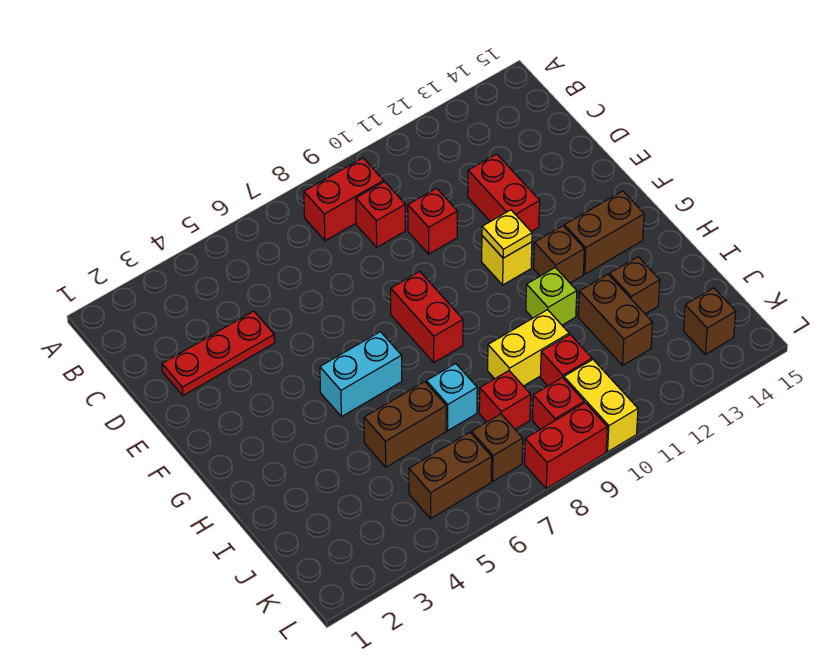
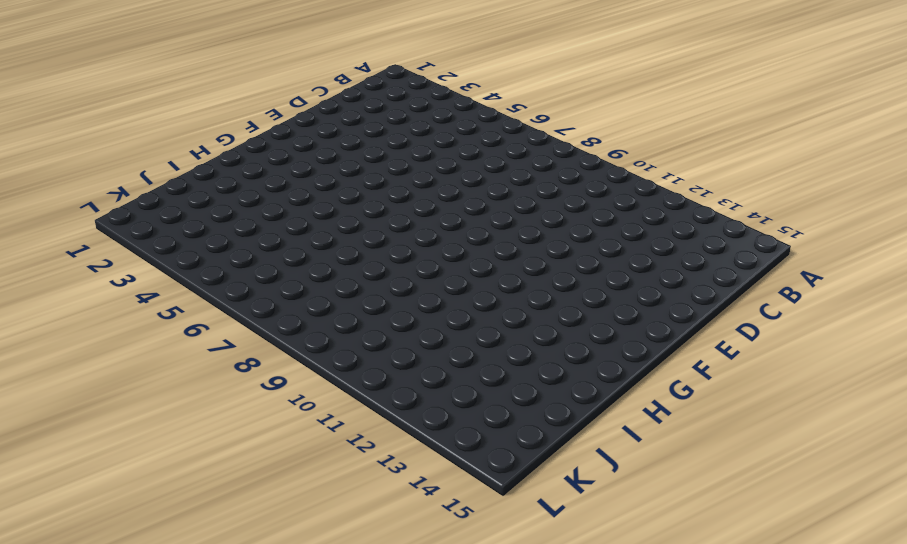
none -> red brick B8:B9 level 1
none -> red brick C9 level 1
none -> red plate D2:D4 level 1

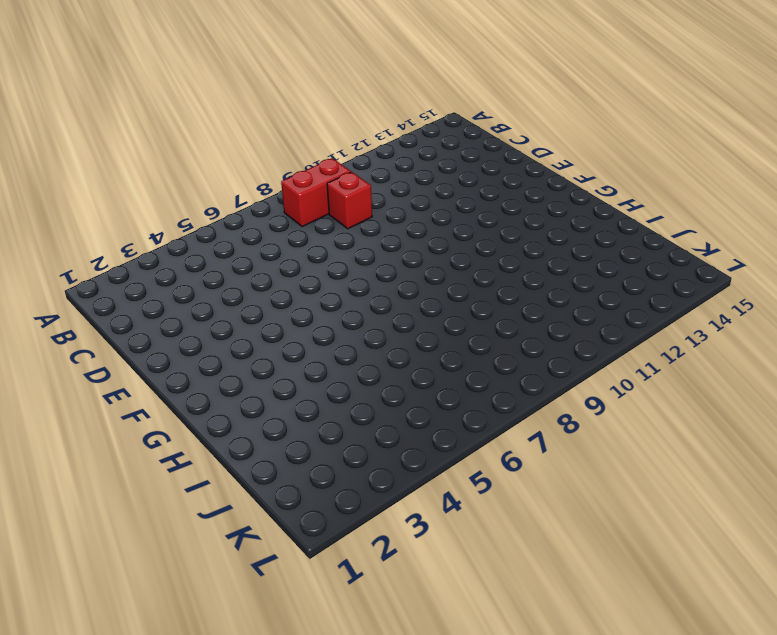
none -> red plate D2:D4 level 1
none -> red brick D10 level 1
none -> red brick D12:E12 level 1

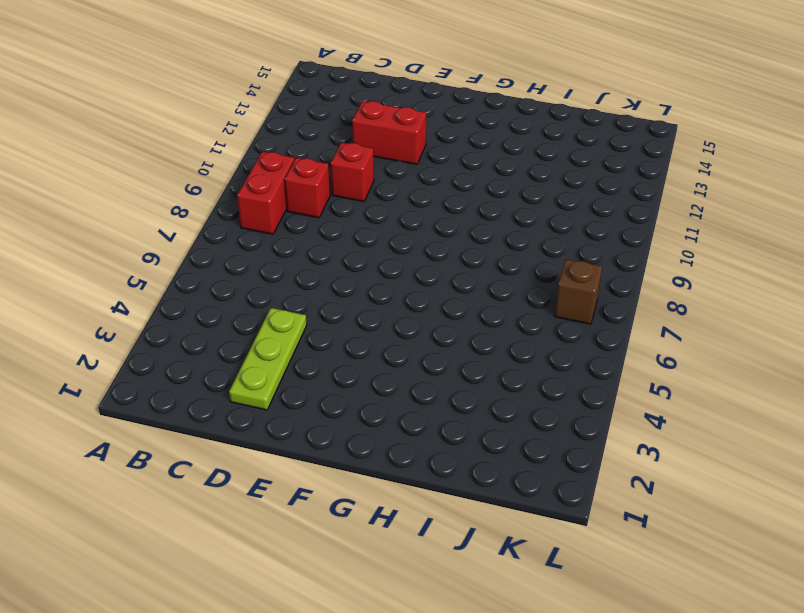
lime plate D2:D4 level 1 -> red plate D2:D4 level 1
none -> red brick F8:G8 level 1
none -> yellow brick F11 level 1
none -> cyan brick G5:G6 level 1

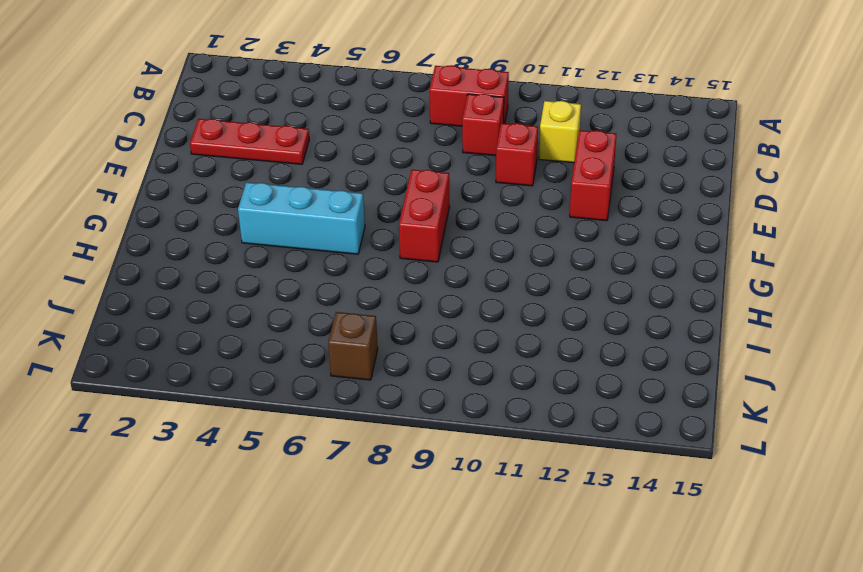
yellow brick C11 level 1 -> yellow brick F11 level 1
cyan brick G4:G6 level 1 -> cyan brick G5:G6 level 1
none -> brown brick G12 level 1
none -> brown brick G13:G14 level 1
none -> lime brick H11 level 1

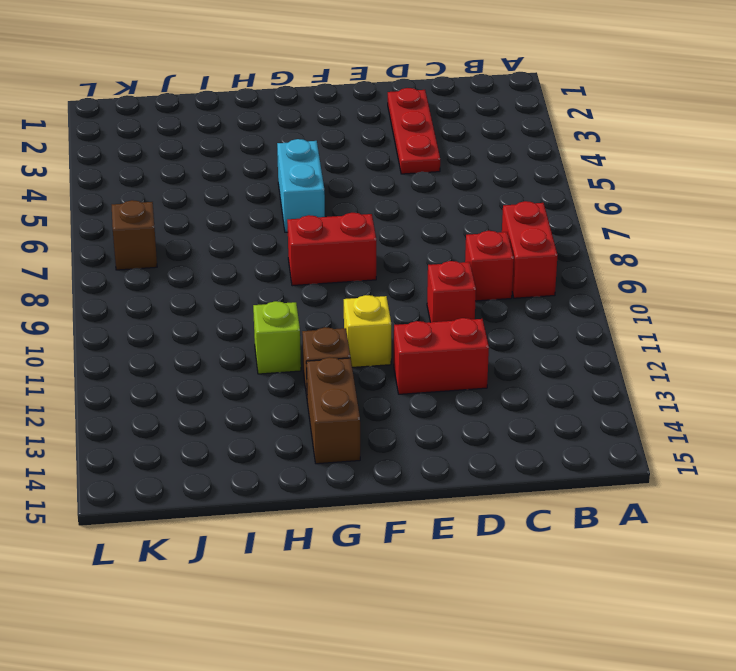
none -> brown brick I5:I6 level 1
none -> cyan brick I7 level 1
none -> yellow brick I9:I10 level 1

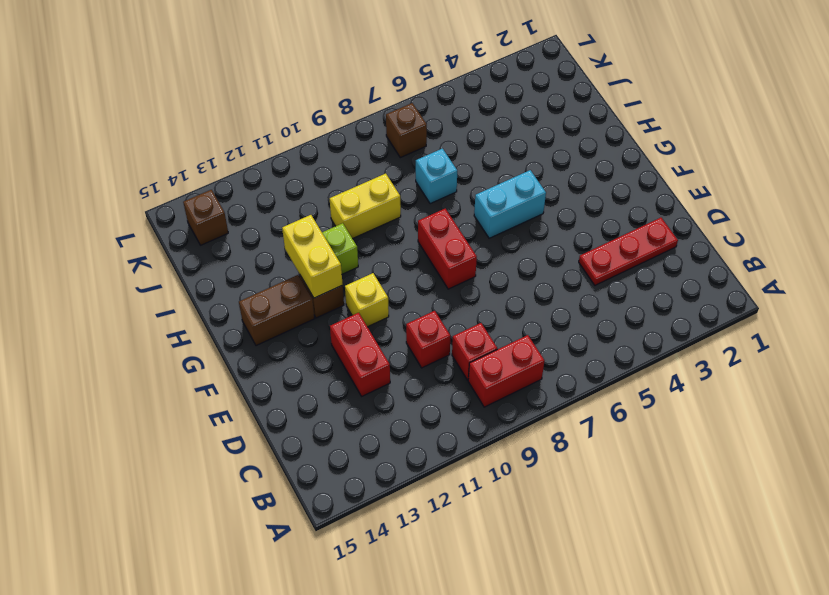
yellow brick G12:H12 level 2 -> yellow brick K10:L10 level 1
none -> brown brick I5:I6 level 1
none -> brown brick I12:J12 level 1
none -> brown brick I13 level 1

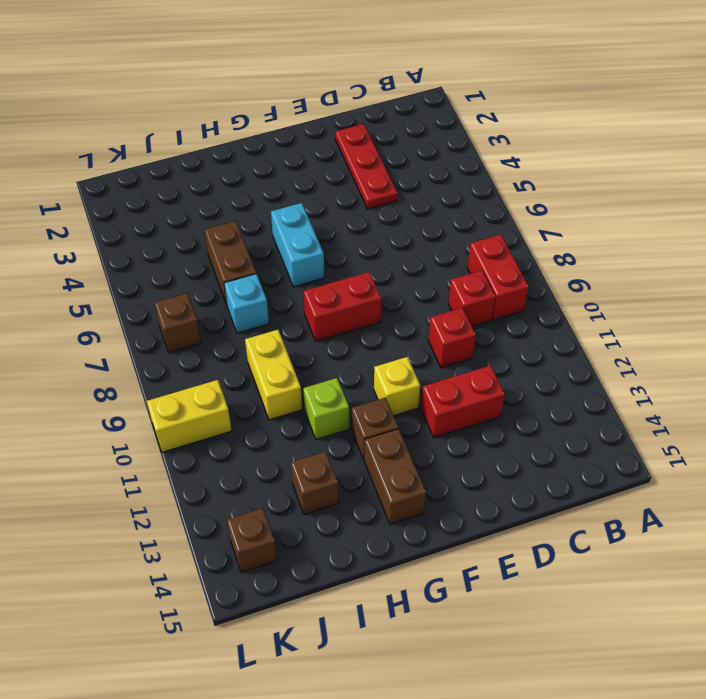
none -> brown brick I12:J12 level 1
none -> red brick J8 level 1
none -> red brick J10 level 1

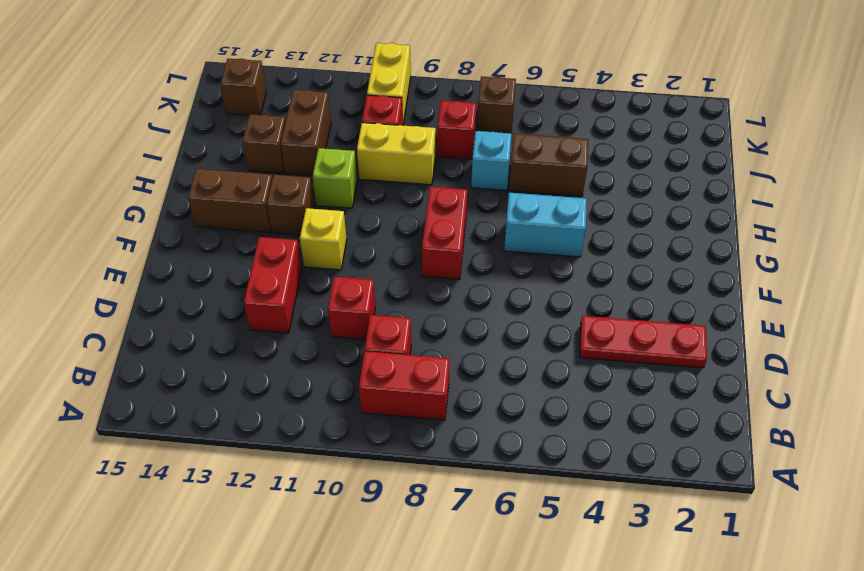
none -> brown brick K5:K6 level 1
none -> red brick K9 level 1
none -> red brick L8:L9 level 1

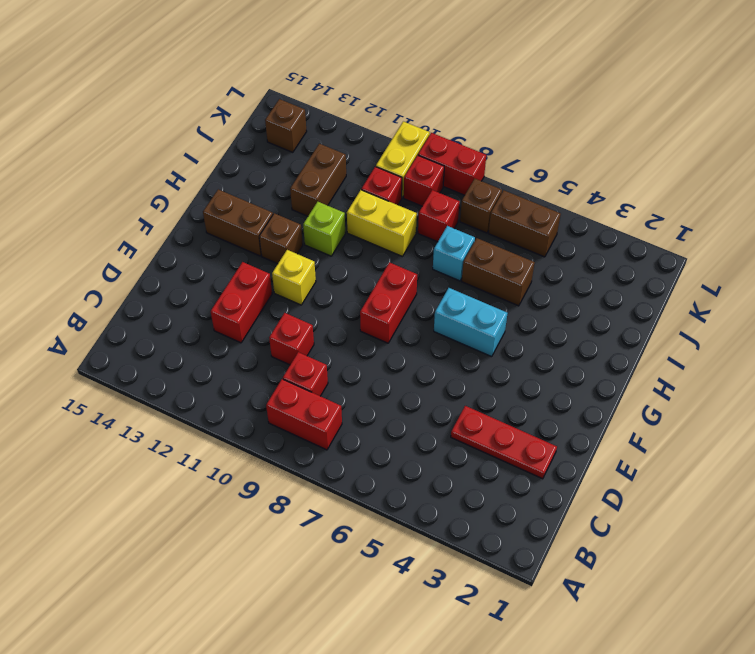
none -> brown brick I13 level 1
none -> yellow plate F11 level 2

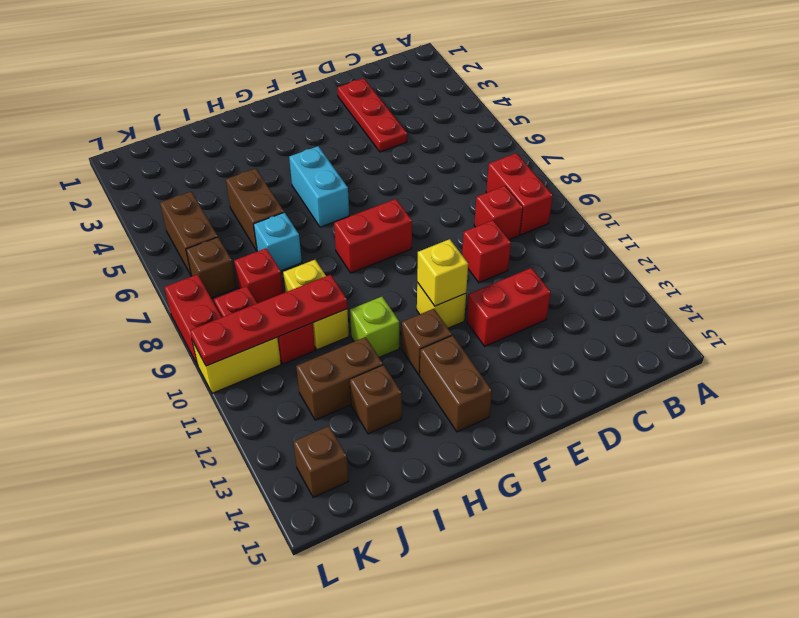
yellow brick F11 level 2 -> yellow plate F11 level 2
red plate I10:L10 level 2 -> none

